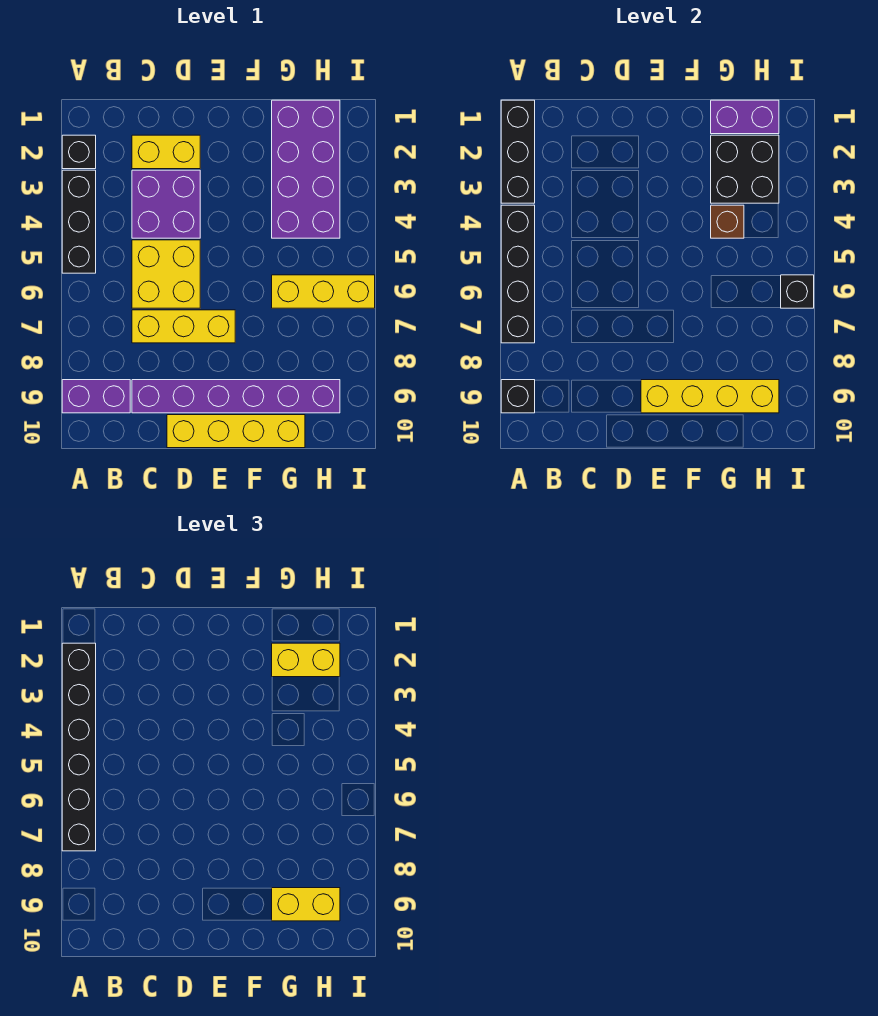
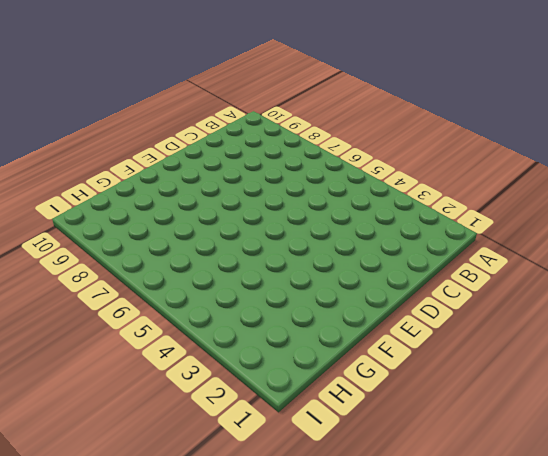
none -> black brick A2 level 1
none -> black brick A3:A5 level 1
none -> purple brick A9:B9 level 1

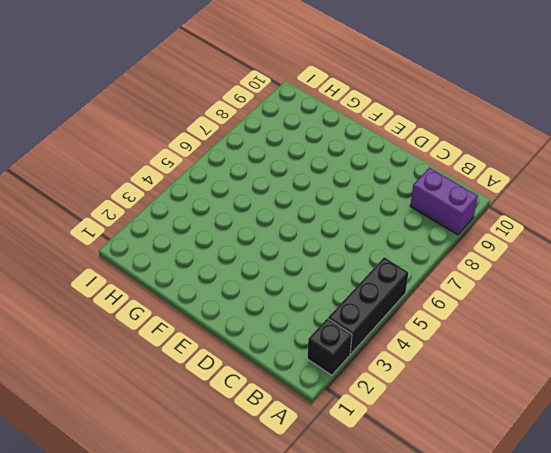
none -> yellow brick C2:D2 level 1
none -> purple brick C3:D4 level 1
none -> yellow brick C5:D6 level 1

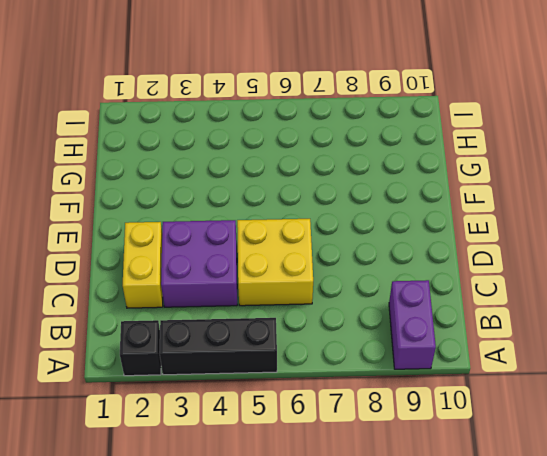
none -> yellow brick C7:E7 level 1
none -> purple brick C9:H9 level 1
none -> yellow brick D10:G10 level 1

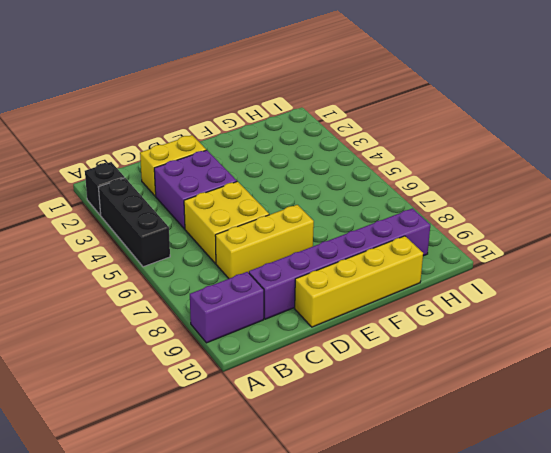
none -> purple brick G1:H4 level 1
none -> yellow brick G6:I6 level 1
none -> black brick A1:A3 level 2

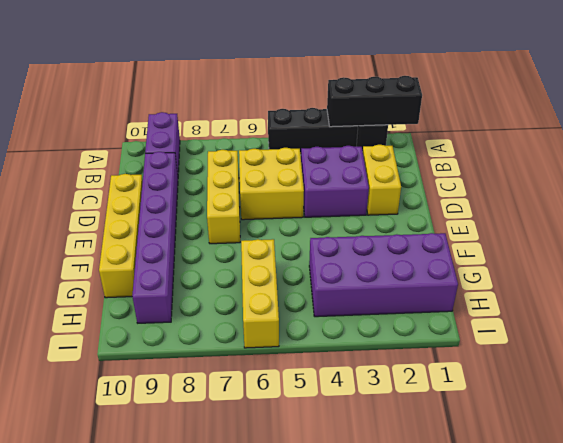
none -> black brick A4:A7 level 2
none -> black brick A9 level 2
none -> yellow brick E9:H9 level 2

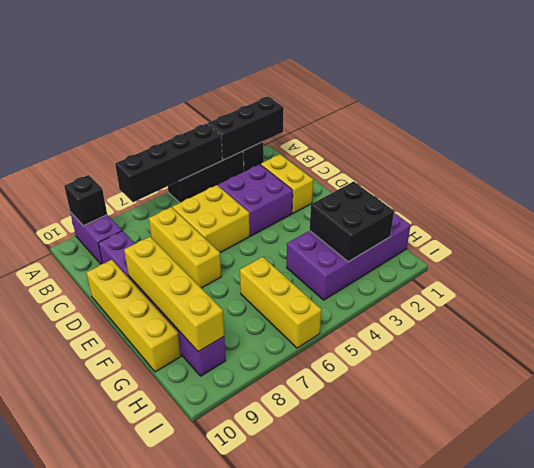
none -> purple brick G1:H1 level 2
none -> brown brick G4 level 2
none -> black brick I6 level 2

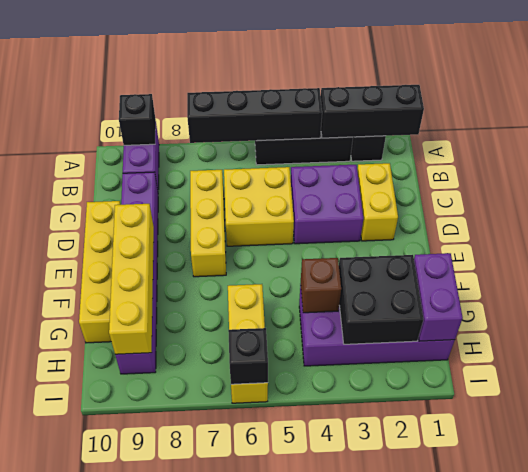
none -> black brick A2:A7 level 3
none -> yellow brick G2:H2 level 3
none -> yellow brick G9:H9 level 3

